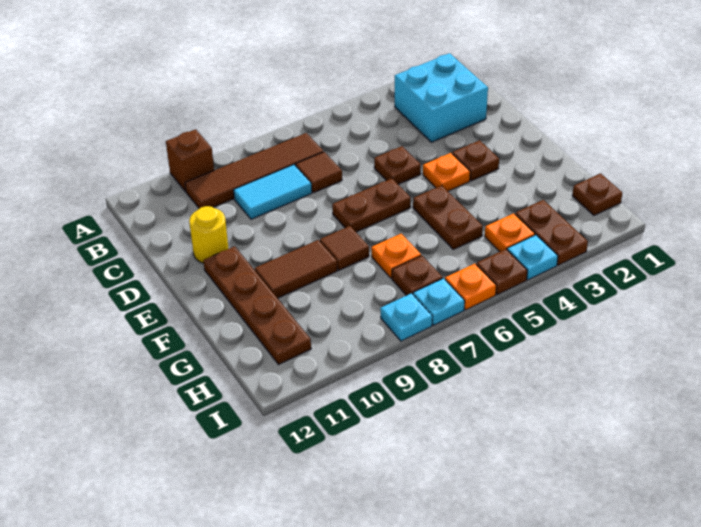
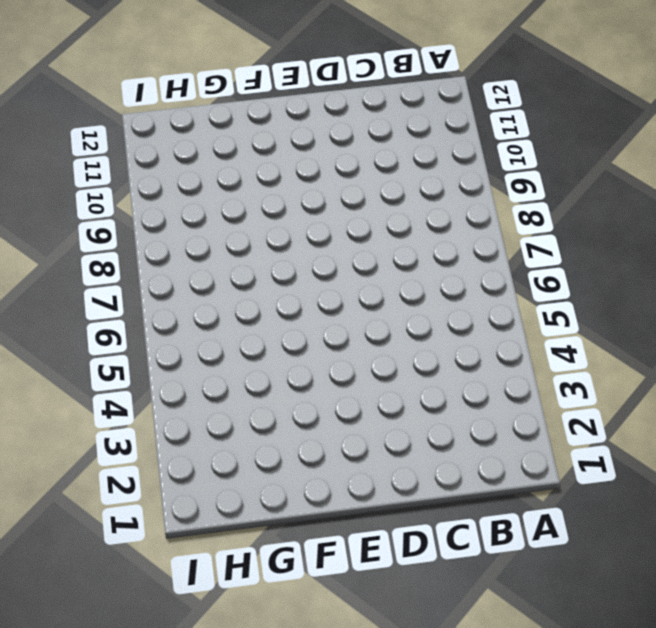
none -> brown brick A10 level 1
none -> cyan brick B2:C3 level 1
none -> brown tile B7:B10 level 1

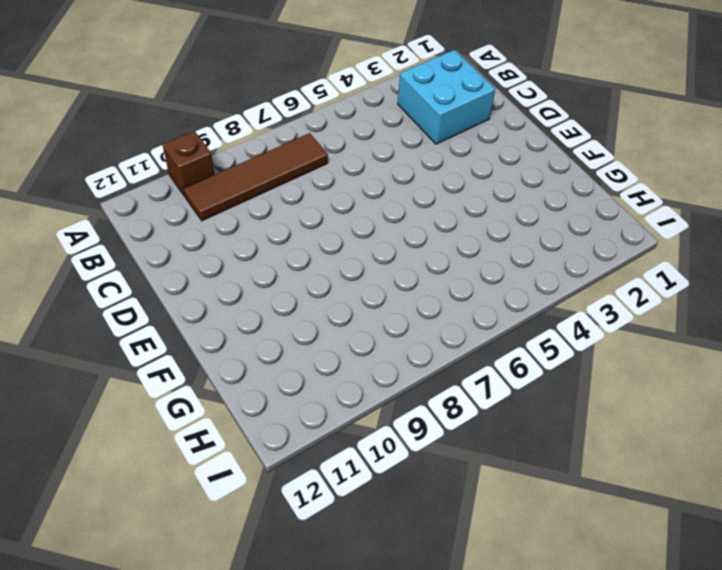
none -> brown tile C7 level 1
none -> cyan tile C8:C9 level 1
none -> brown plate D5 level 1

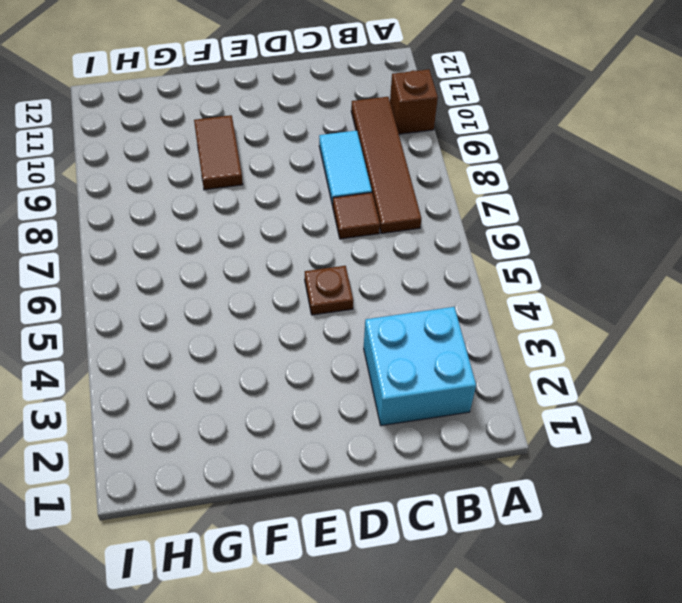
none -> yellow round brick D11 level 1
none -> brown plate E3 level 1
none -> orange plate E4 level 1

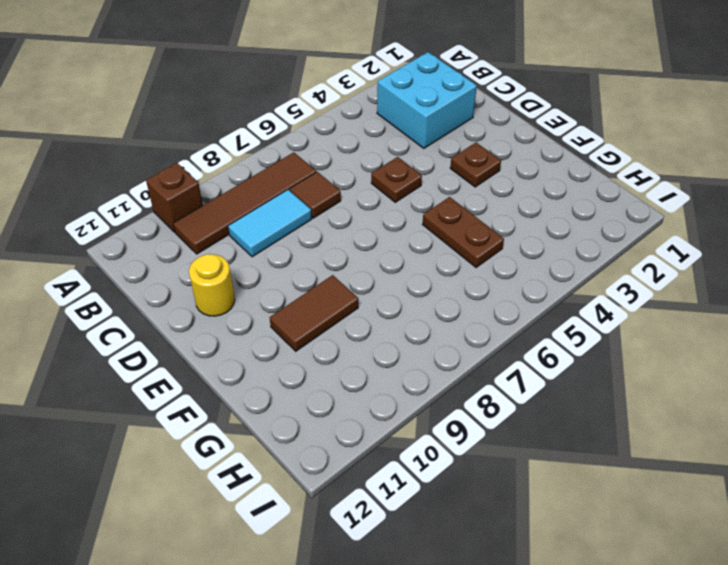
none -> orange plate E4 level 1
none -> brown plate E6:E7 level 1
none -> brown plate E11:H11 level 1

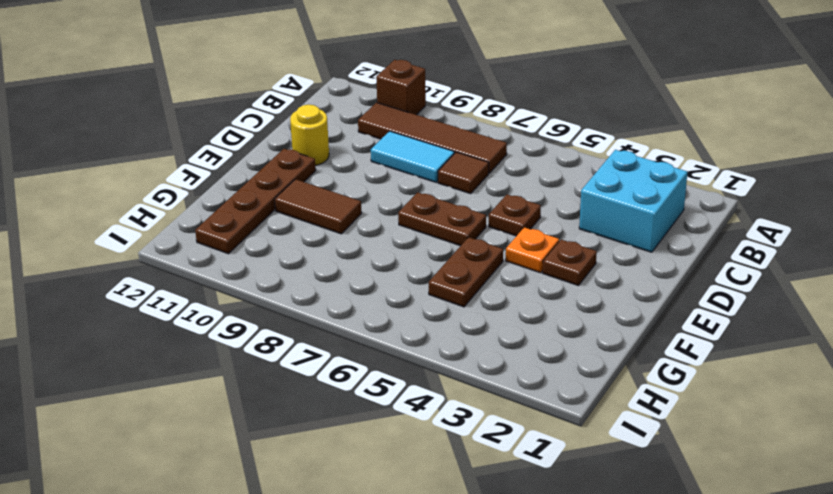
none -> brown tile F8 level 1
none -> orange plate G7 level 1
none -> brown plate H1 level 1

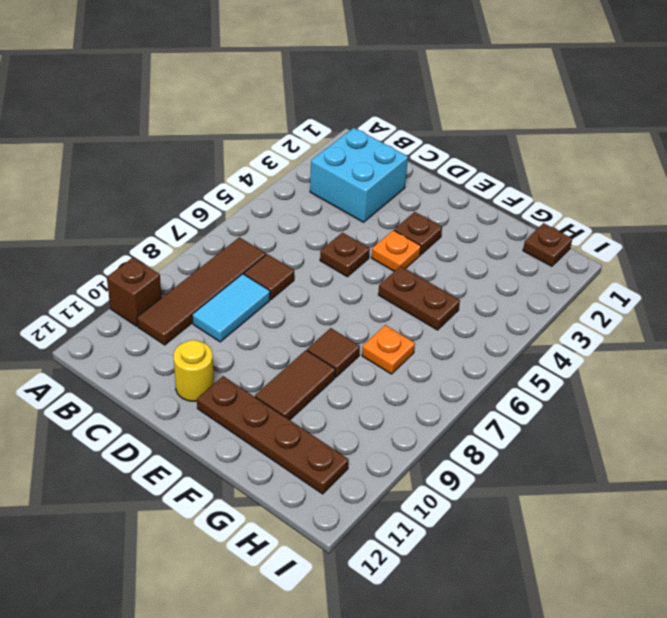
none -> brown plate E6:E7 level 1
none -> brown plate H3:I3 level 1
none -> orange plate H4 level 1

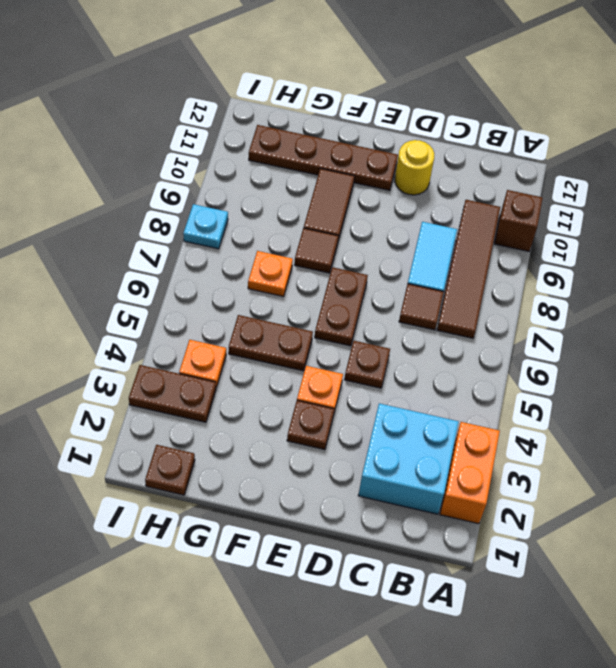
orange brick A2:A3 level 1 -> none
none -> brown plate H7 level 1
none -> cyan plate I4 level 1
none -> brown plate I5 level 1

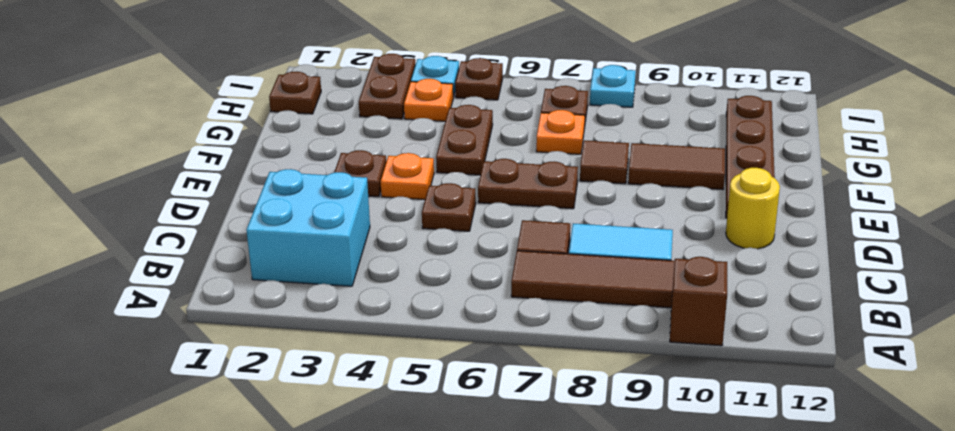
none -> orange plate I6 level 1
none -> cyan plate I7 level 1

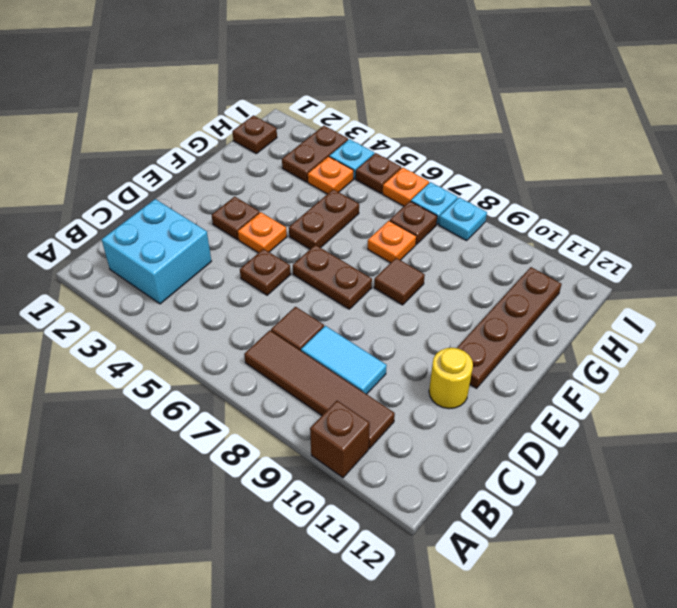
none -> brown tile F9:F10 level 1

